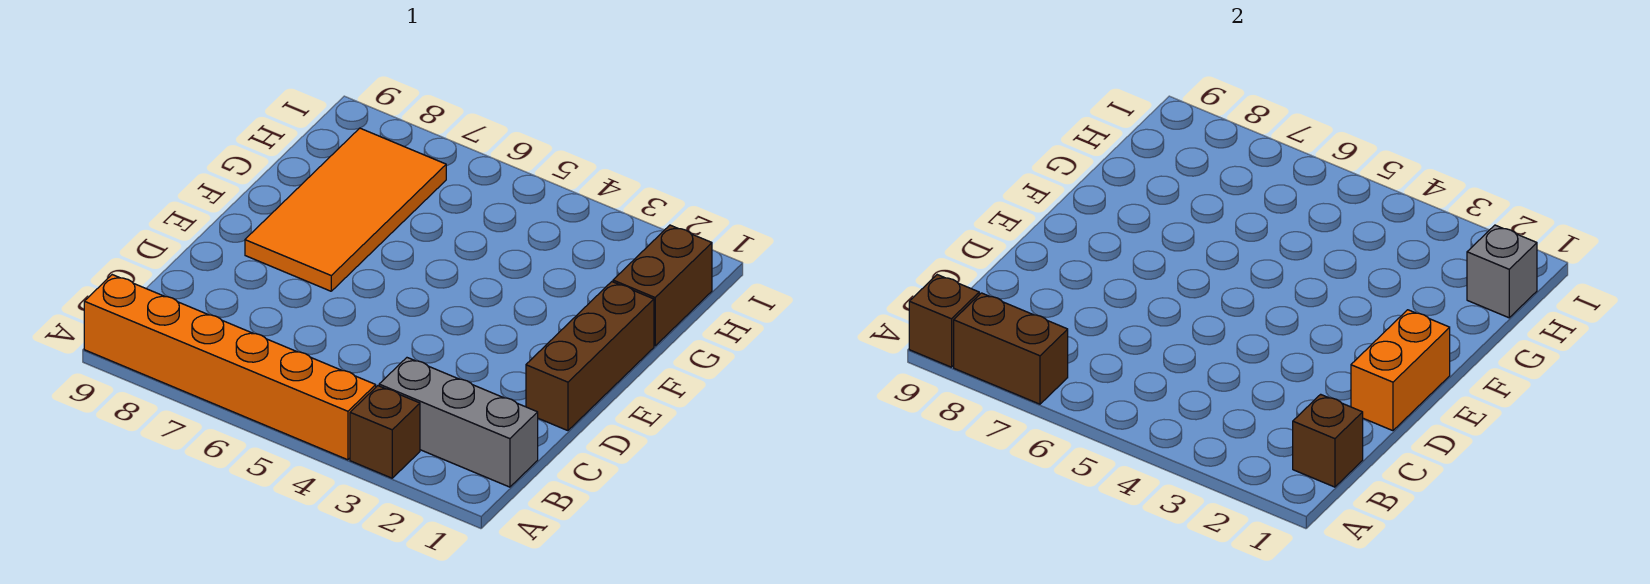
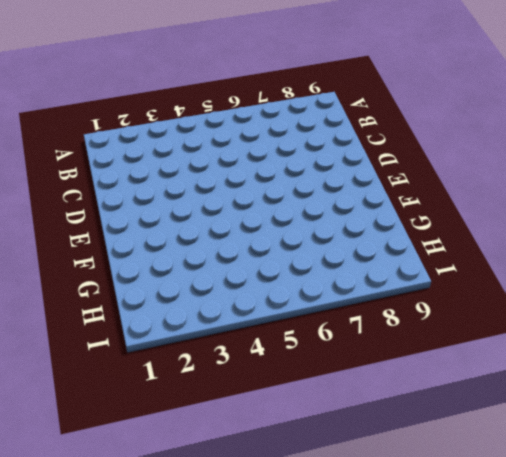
none -> brown brick A3 level 1
none -> orange brick A4:A9 level 1

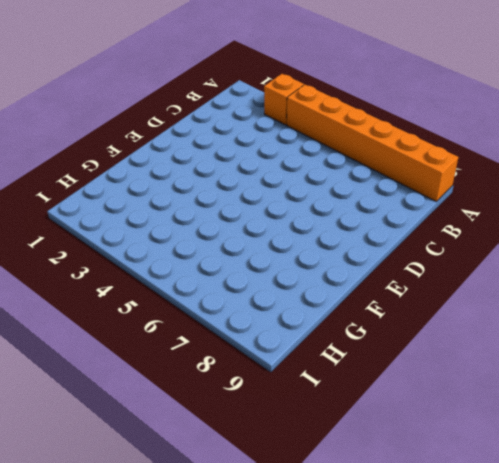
orange brick A3 level 1 -> brown brick A3 level 1
none -> grey brick B1:B3 level 1
none -> brown brick D1:F1 level 1

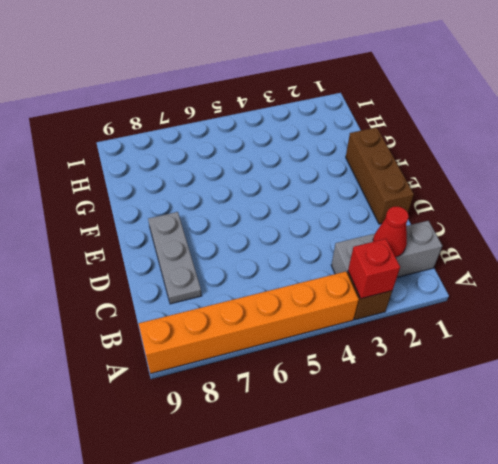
red brick A3 level 2 -> none
red cone B2 level 2 -> none
grey plate C8:E8 level 1 -> orange tile E7:H8 level 1
none -> brown brick G1:H1 level 1
none -> brown brick A7:A8 level 2

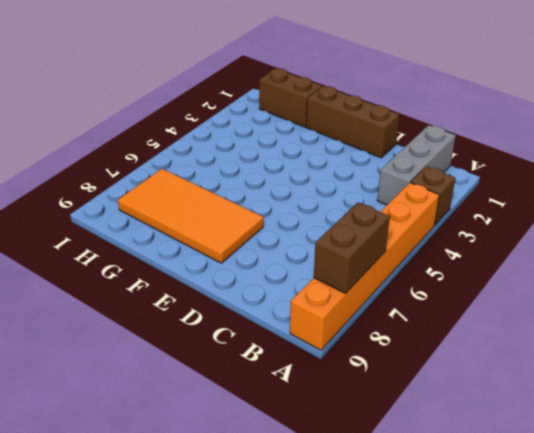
none -> brown brick A9 level 2
none -> brown brick B1 level 2

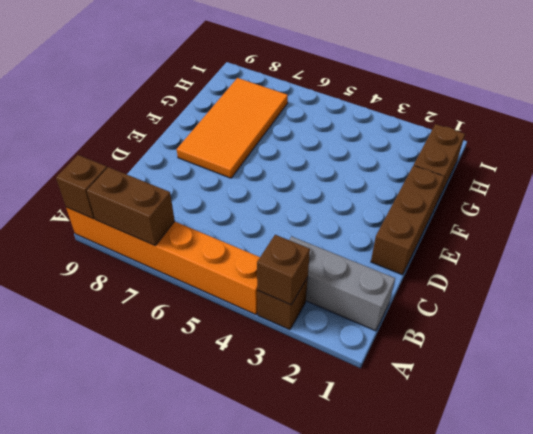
brown brick A3 level 2 -> brown brick B1 level 2
none -> orange brick D1:E1 level 2
none -> grey brick H1 level 2

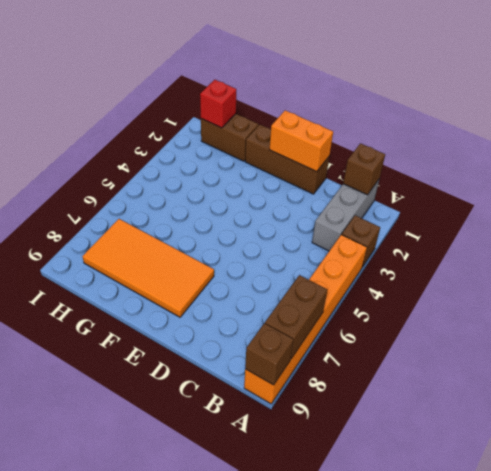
red brick H1 level 2 -> grey brick H1 level 2

